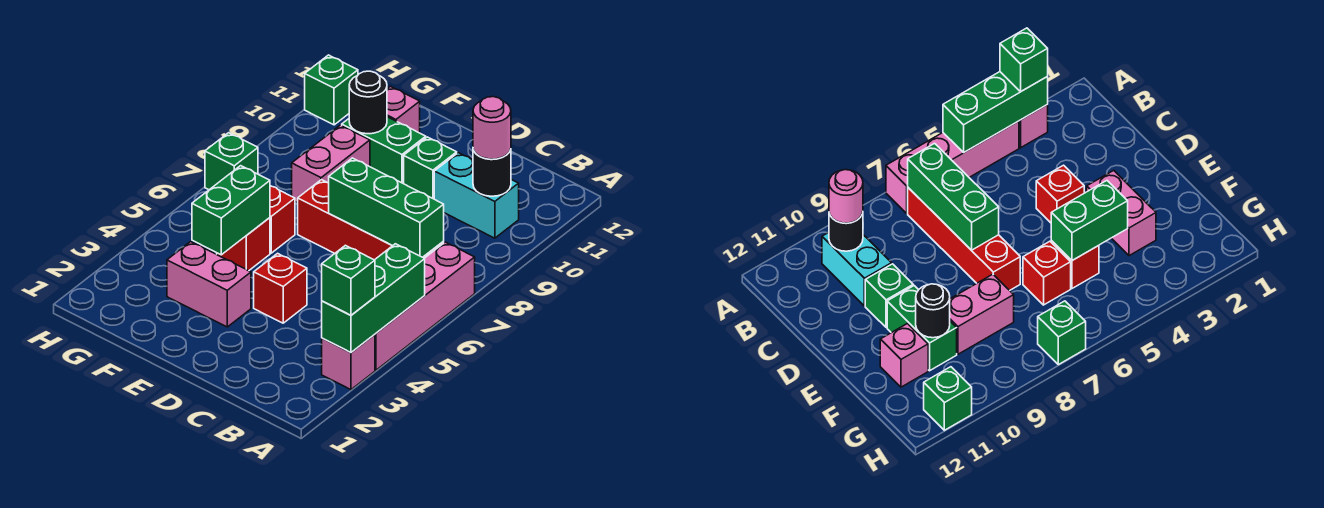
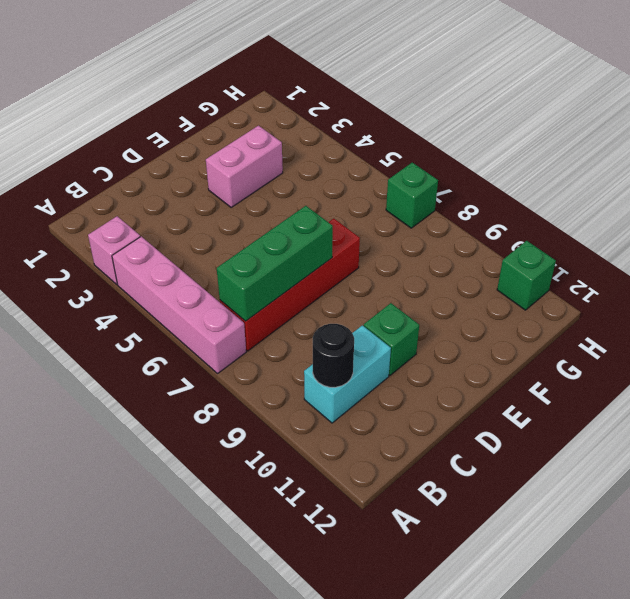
none -> red brick D4 level 1
none -> green brick E10:F10 level 1
none -> red brick F5 level 1

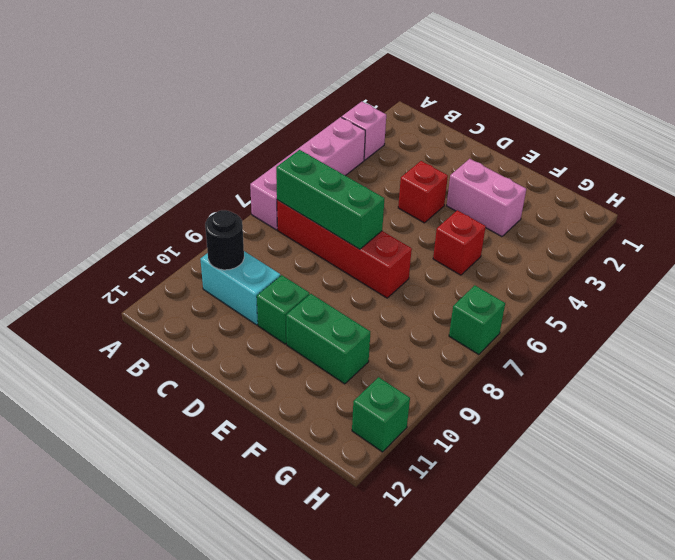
none -> red brick F6 level 1
none -> pink brick F8:F9 level 1
none -> pink brick F11 level 1

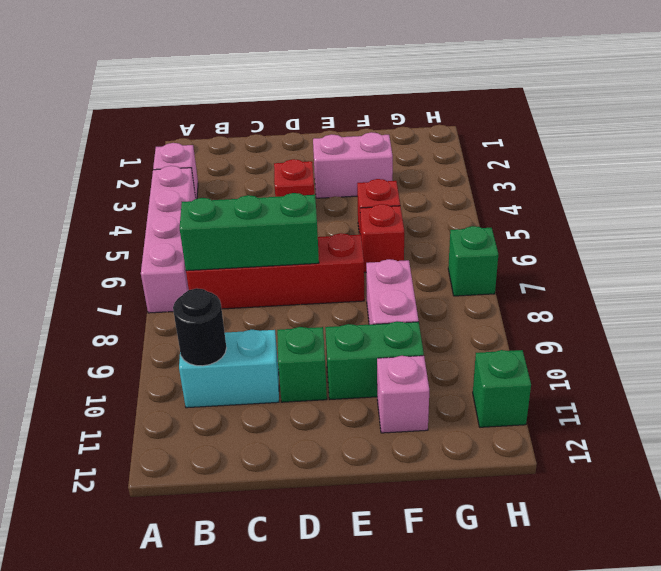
none -> green brick A3:A5 level 2
none -> green brick F4:F5 level 2
none -> black round brick F10 level 2

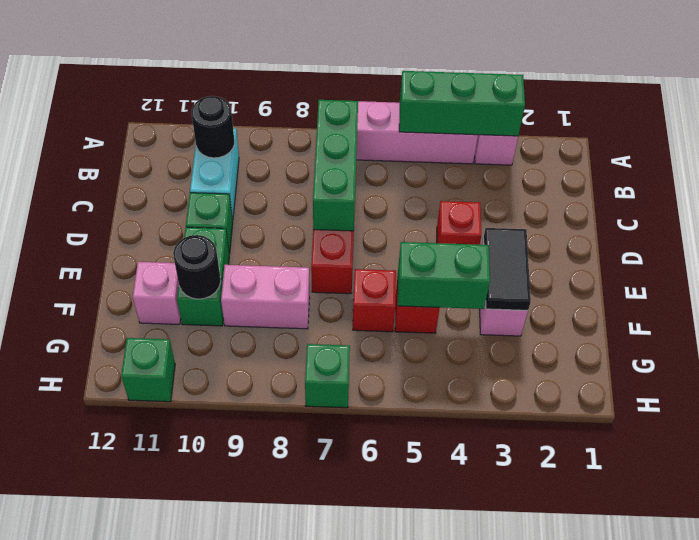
black tile E3:F3 level 2 -> none
none -> green brick A3 level 3
none -> pink round brick B10 level 3

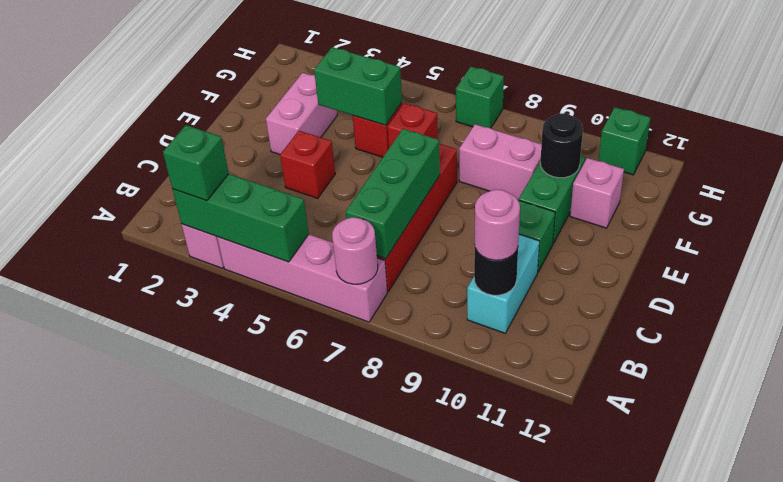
pink round brick A7 level 2 -> none

